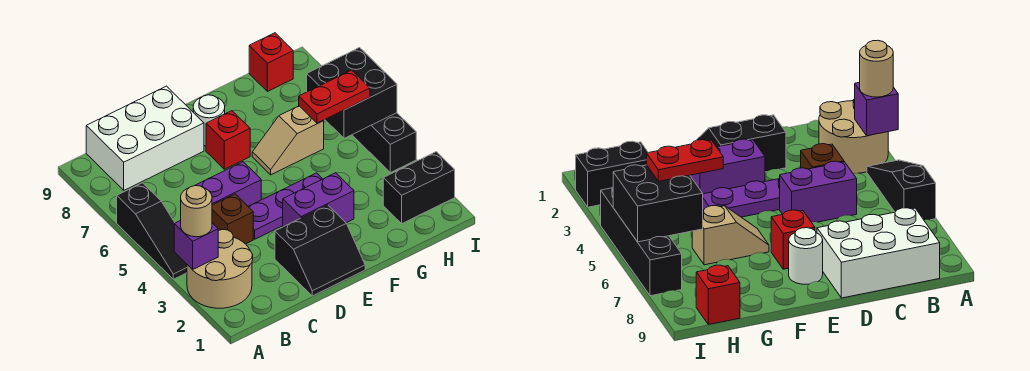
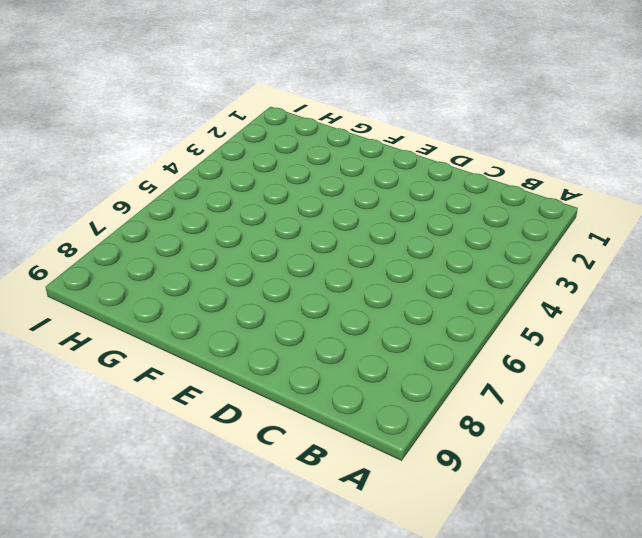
none -> tan round brick A2:B3 level 1
none -> black slope A4:A6 level 1 top 6
none -> white brick B8:D9 level 1

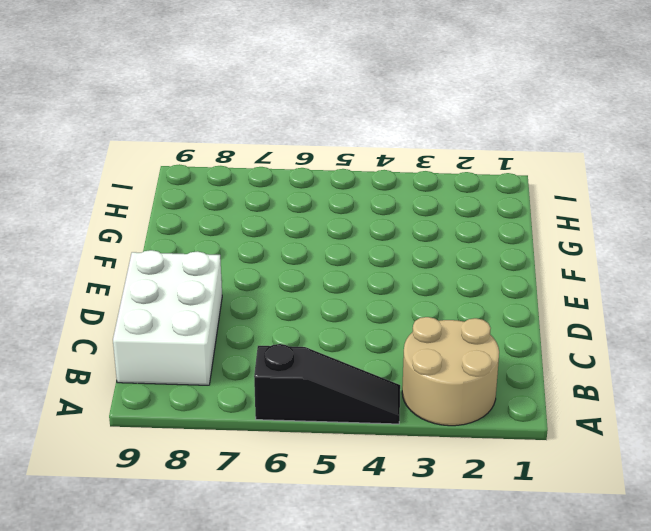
none -> brown brick C4 level 1
none -> purple brick C5:D5 level 1
none -> black slope D1:E2 level 1 top 2

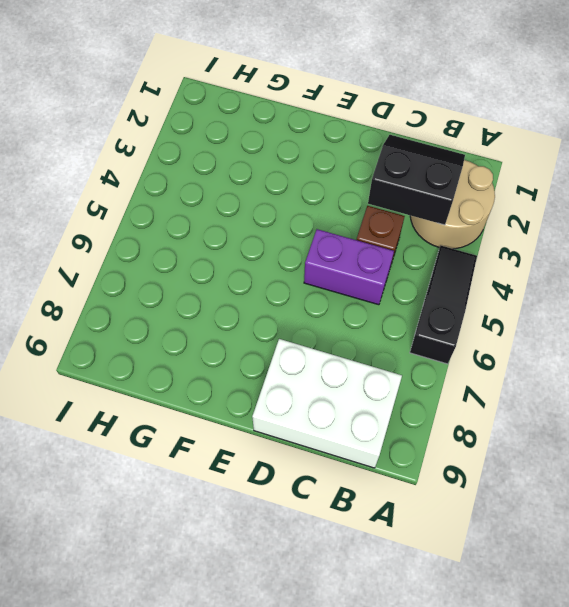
black slope B2:C3 level 2 top 3 -> black slope D1:E2 level 1 top 2
none -> purple plate D4:F4 level 1
none -> purple brick E3:F3 level 1
none -> red brick E7 level 1

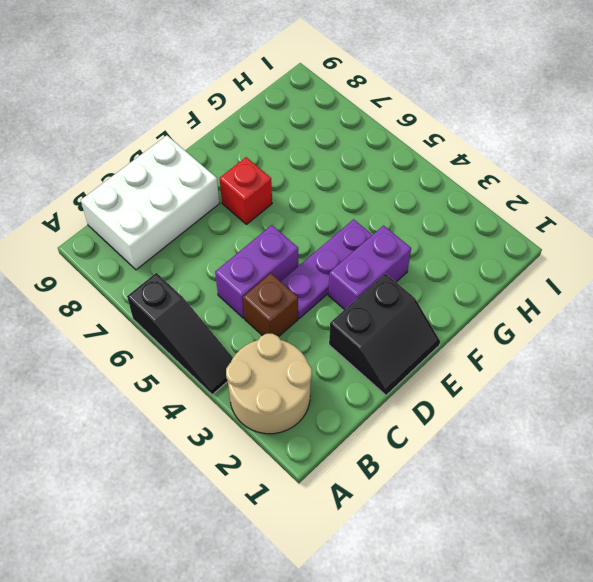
none -> white round brick E8 level 1
none -> tan slope F6:G6 level 1 top G
none -> black brick H2:I2 level 1

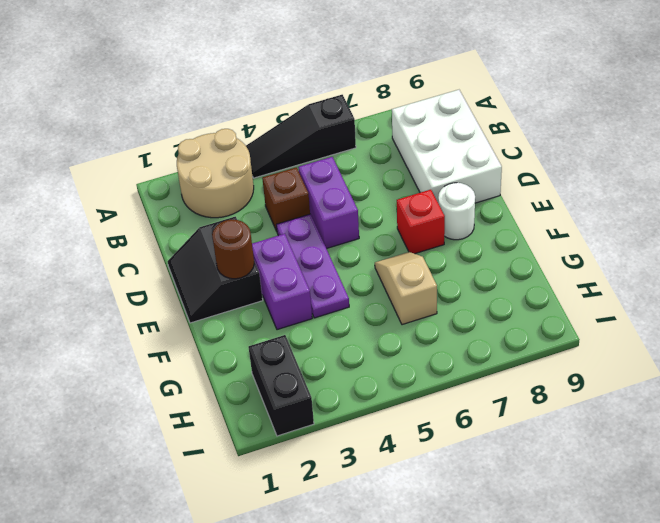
brown round brick E2 level 2 -> none
none -> red brick H9 level 1
none -> black brick I4:I7 level 1
none -> purple brick A3 level 2

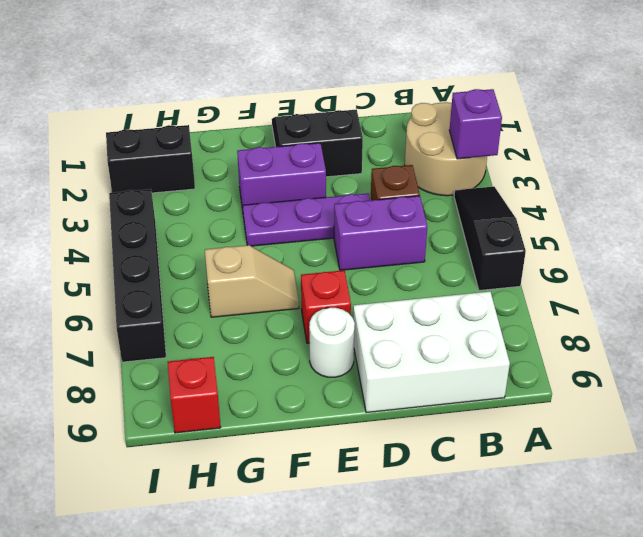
none -> black brick H5:I6 level 2
none -> tan round brick A3 level 3
none -> red plate G5:H5 level 3

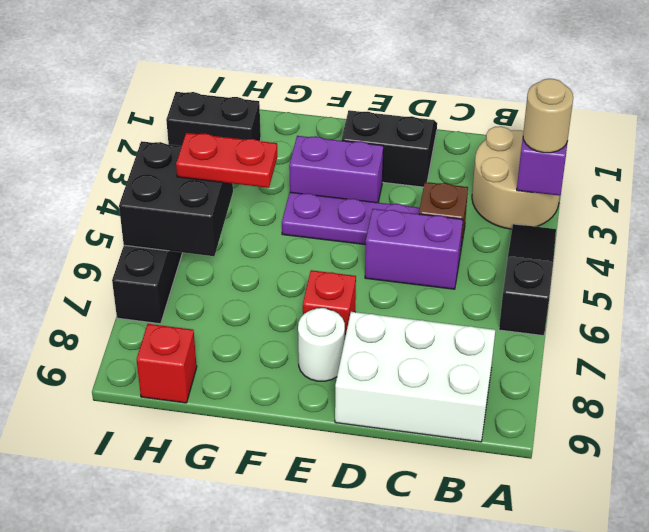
none -> tan slope F6:G6 level 1 top G

